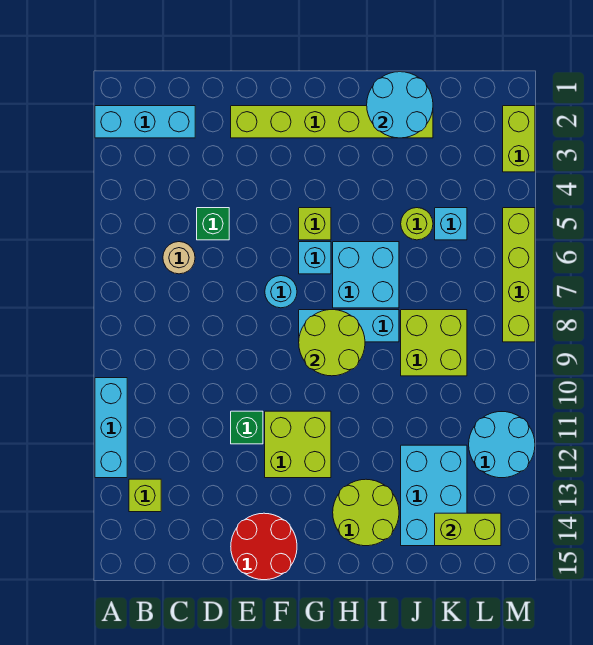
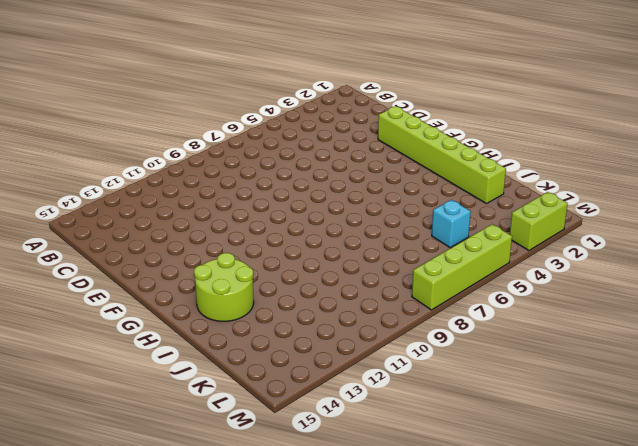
none -> cyan brick A2:C2 level 1
none -> cyan brick A10:A12 level 1
none -> lime brick B13 level 1

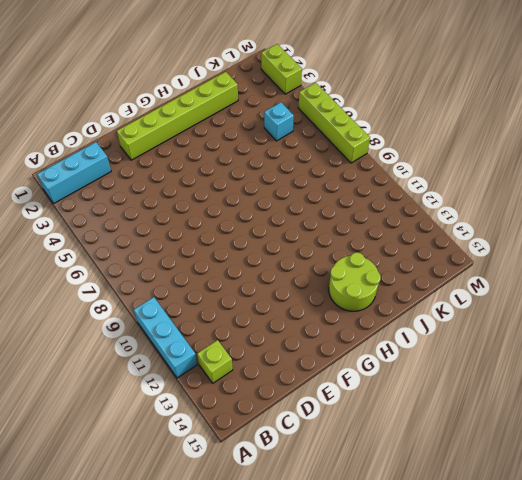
none -> tan round brick C6 level 1
none -> green brick D5 level 1
none -> green brick E11 level 1

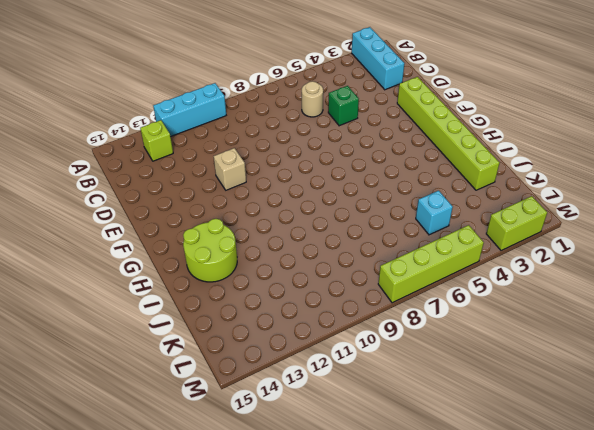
tan brick E11 level 1 -> green brick E11 level 1
none -> red round brick E14:F15 level 1
none -> cyan round brick F7 level 1
none -> lime brick F11:G12 level 1

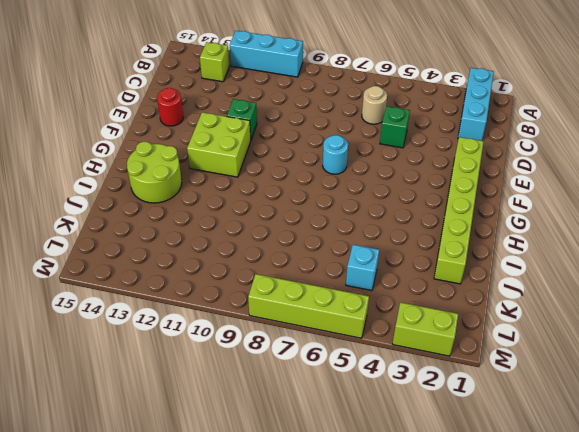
red round brick E14 level 1 -> red round brick E14:F15 level 1
none -> lime brick G5 level 1
none -> cyan brick G6 level 1
none -> cyan brick G8:I8 level 1

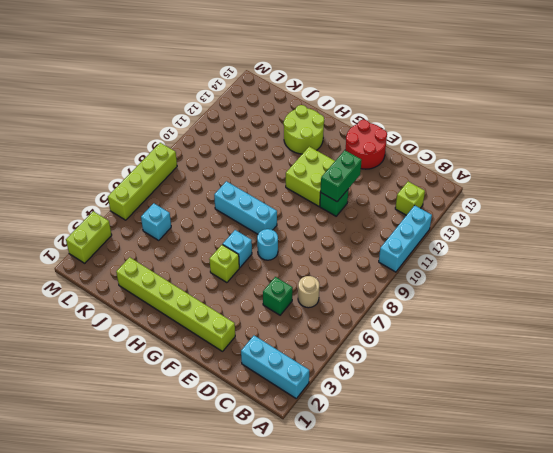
green brick E11:E12 level 2 -> none
none -> cyan brick H6:I7 level 1
none -> lime round brick J5 level 1
none -> lime brick J8:K9 level 1

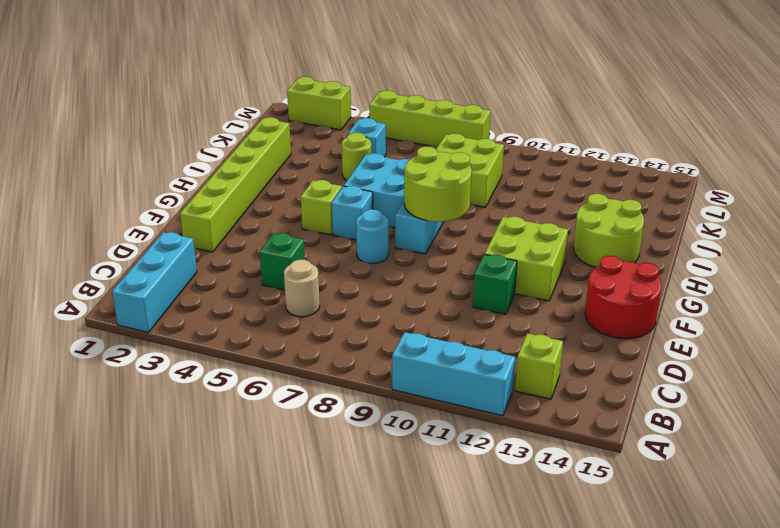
none -> cyan brick J12:K14 level 1
none -> cyan round brick L11:M12 level 1
none -> cyan round brick I1:J2 level 2

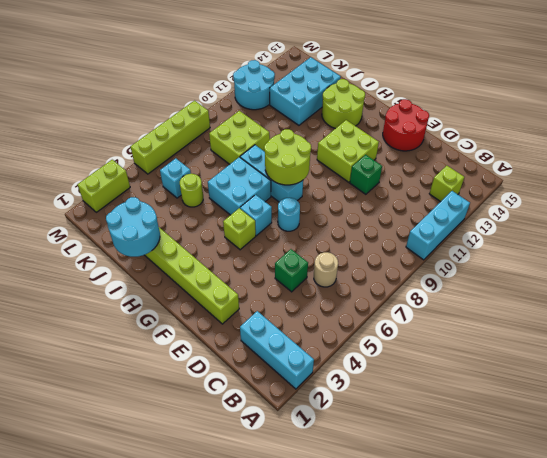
none -> lime brick K14:L14 level 2

